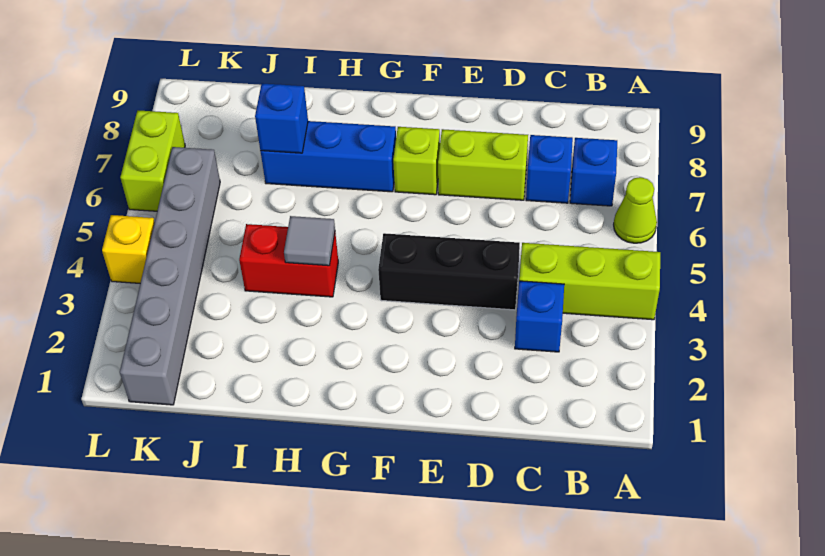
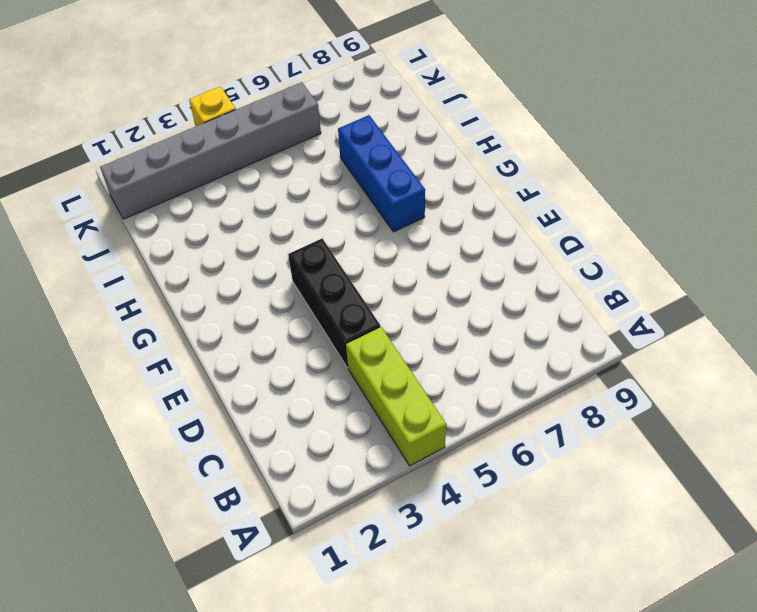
none -> lime cone A6 level 1
none -> blue brick B7 level 1
none -> blue brick C3 level 1

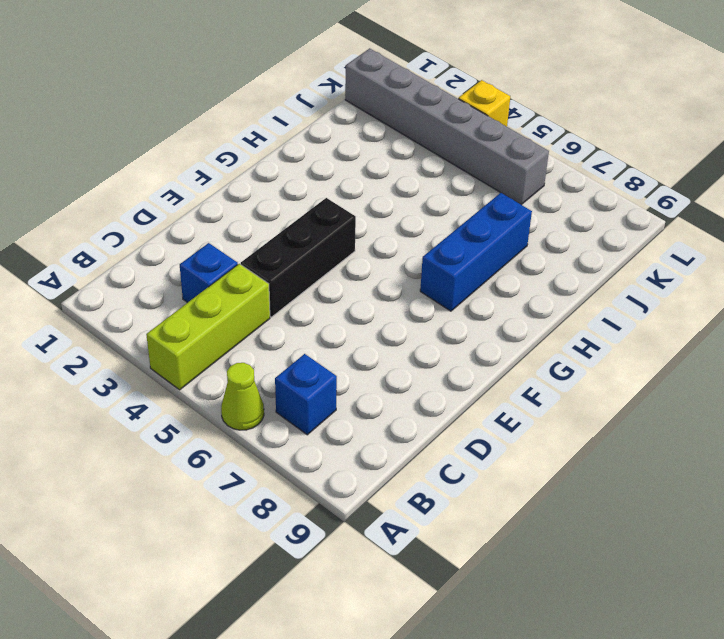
none -> blue brick C7 level 1
none -> lime brick D7:E7 level 1
none -> lime brick F7 level 1

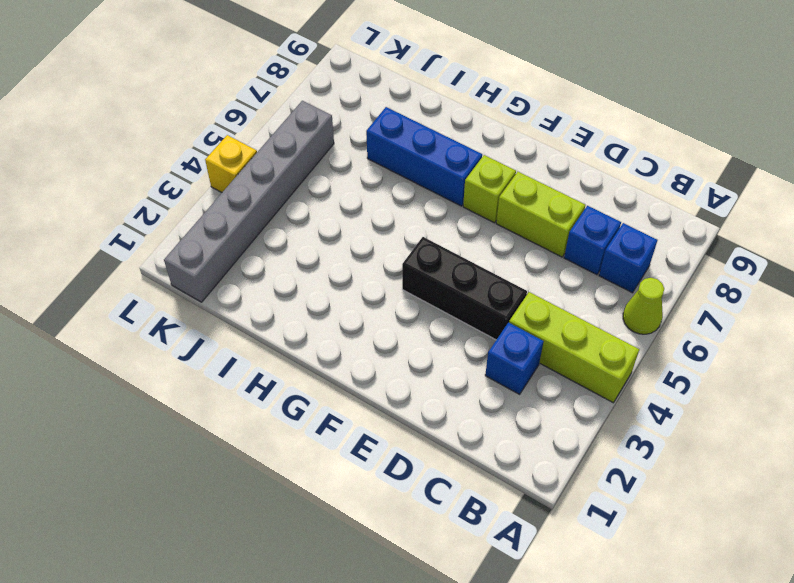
none -> red brick H4:I4 level 1
none -> lime brick L6:L7 level 1
none -> grey tile H4 level 2

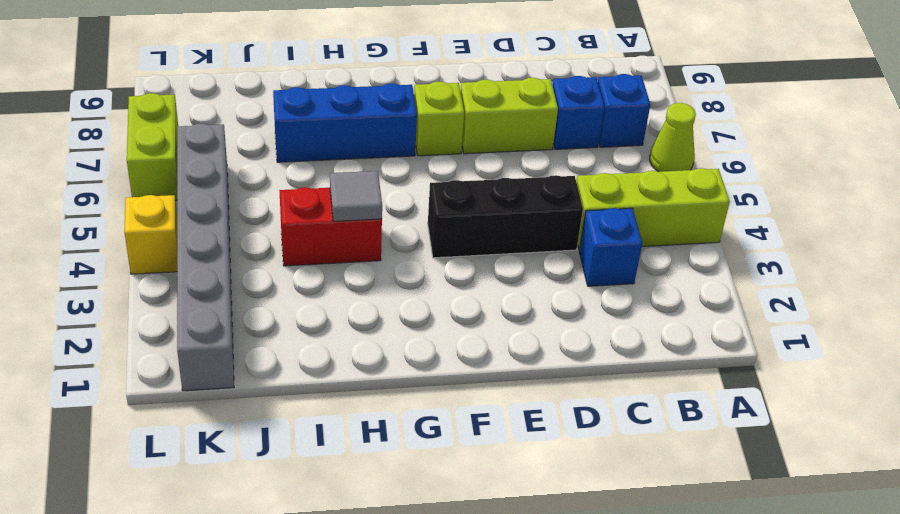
none -> blue brick I7 level 2

